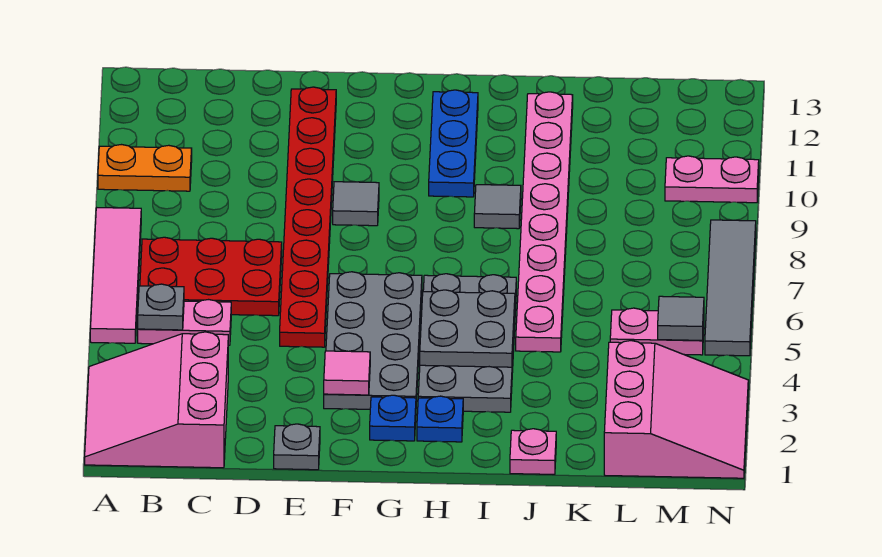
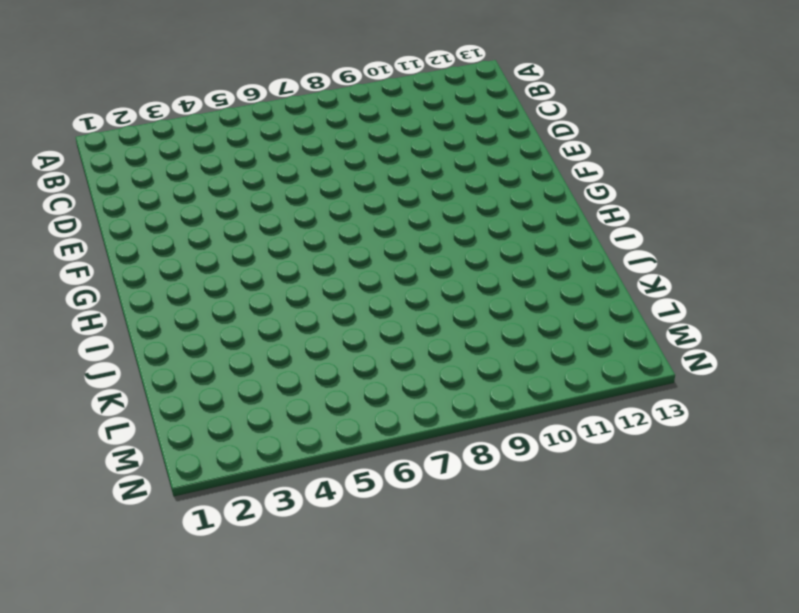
none -> pink slope A1:C3 level 1 top C
none -> pink tile A5:A8 level 1
none -> orange plate A10:B10 level 1

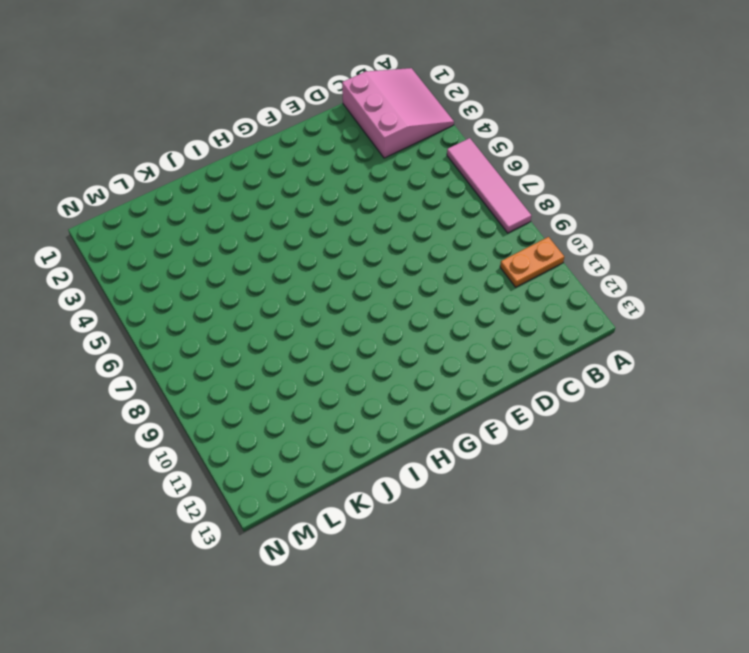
none -> pink plate B5:C5 level 1
none -> red plate B6:D7 level 1
none -> grey plate E1 level 1

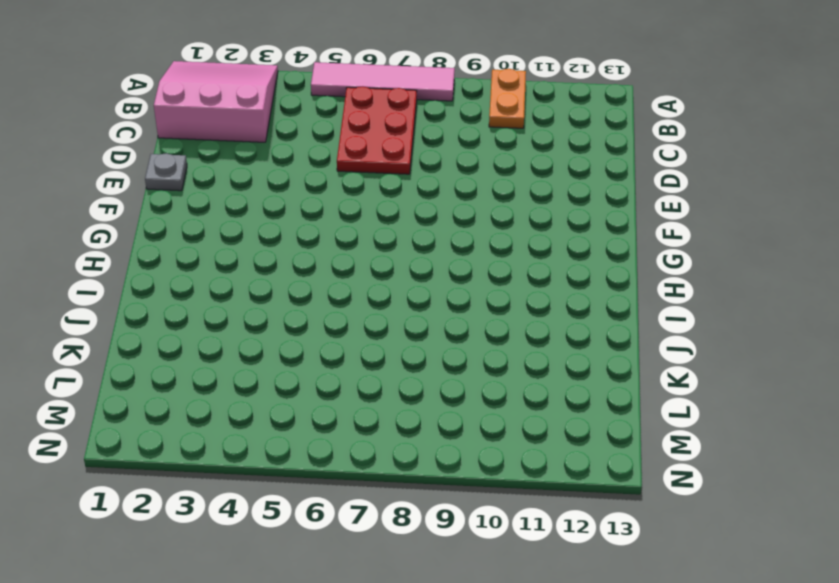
none -> pink plate B5:C5 level 1
none -> red plate E5:E12 level 1
none -> grey plate F3:G6 level 1

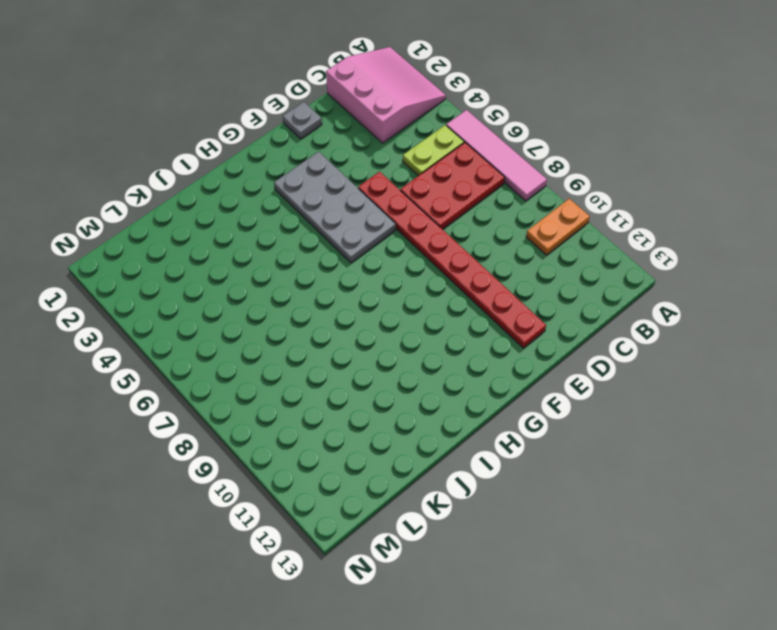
lime plate B5:C5 level 1 -> pink plate B5:C5 level 1
none -> grey tile F9 level 1
none -> blue plate G2 level 1
none -> blue plate H2 level 1

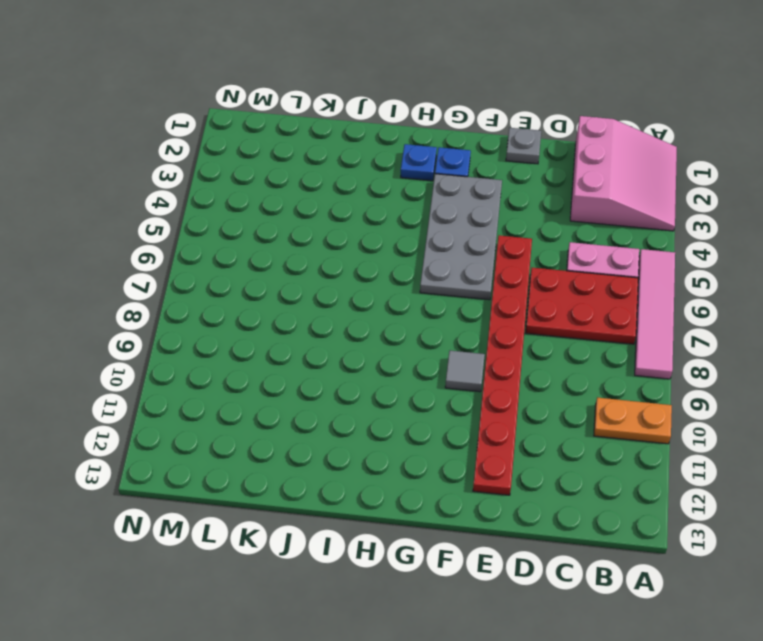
none -> grey plate H3:I6 level 1
none -> blue plate H10:H12 level 1
none -> grey tile I9 level 1

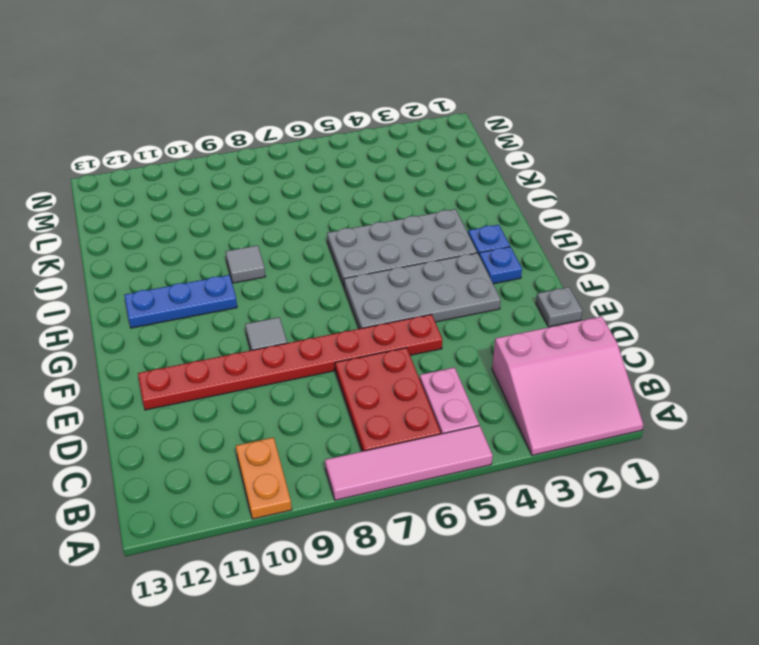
none -> pink plate J1 level 1
none -> pink plate J5:J12 level 1
none -> pink slope L1:N3 level 1 top L

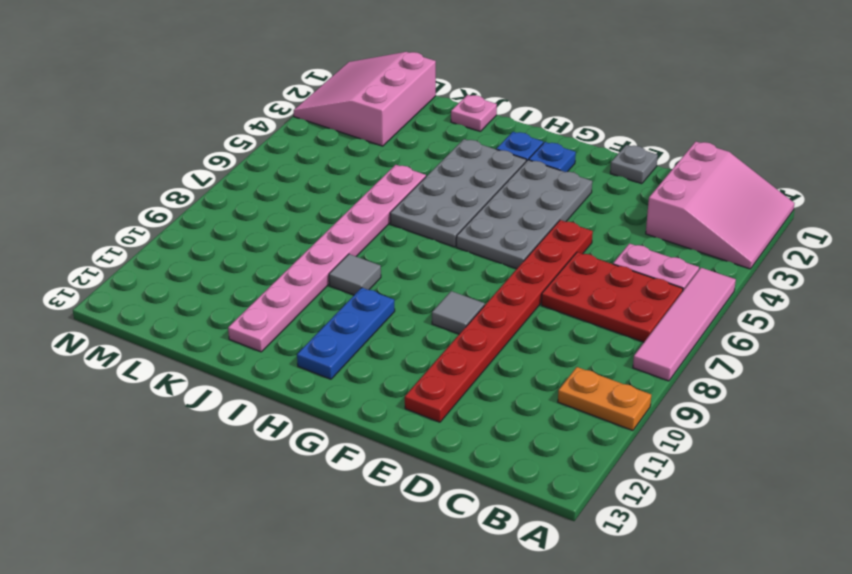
none -> pink plate L5:M5 level 1
none -> pink plate M10:N10 level 1
none -> grey tile N5:N8 level 1

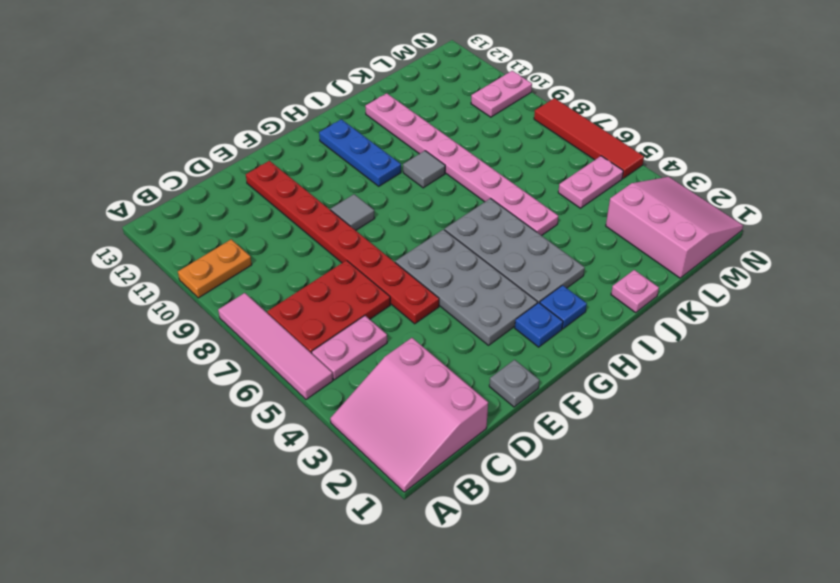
red tile N5:N8 level 1 -> grey tile N5:N8 level 1
none -> grey plate B5 level 2
none -> pink tile F3 level 2
none -> grey plate H4:I5 level 2

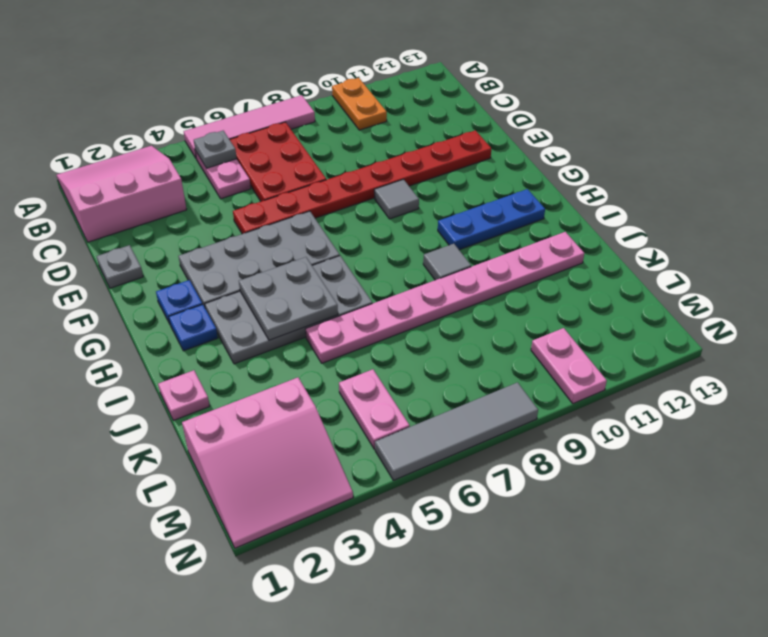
none -> pink tile F3 level 2
none -> grey tile M5 level 2

